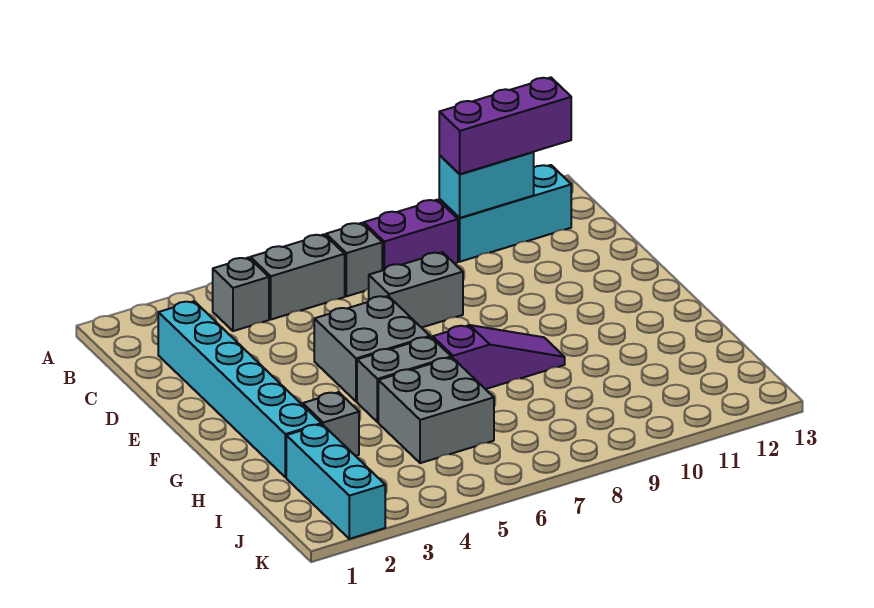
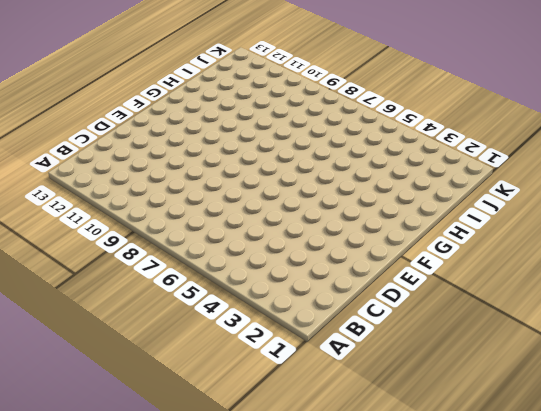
none -> grey brick B4 level 1
none -> grey brick B5:B6 level 1
none -> grey brick B7 level 1

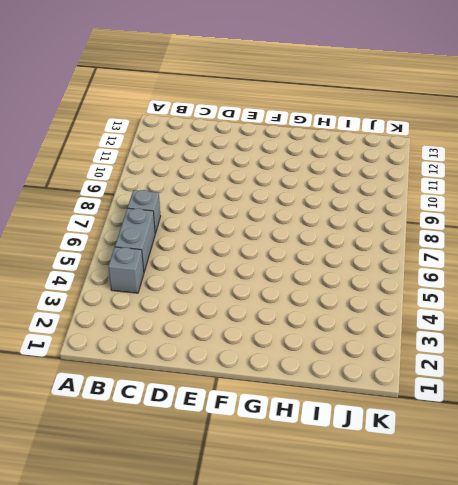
none -> purple brick B8:B9 level 1
none -> cyan brick B10:B12 level 1
none -> cyan brick C2:H2 level 1

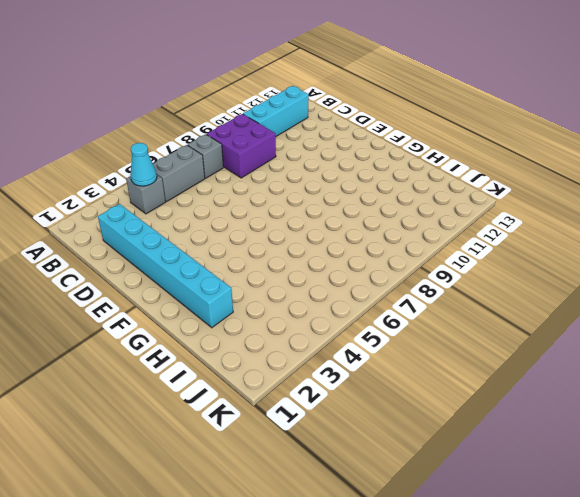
cyan cone B4 level 2 -> none
purple brick B8:C9 level 1 -> purple brick B8:B9 level 1
none -> grey brick D7:D8 level 1
none -> grey brick E5:F6 level 1
none -> grey brick G5:G6 level 1

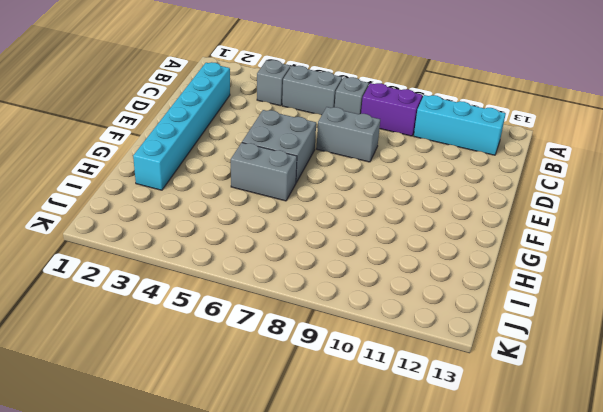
none -> purple slope G7:G9 level 1 top 7
none -> grey brick H3 level 1
none -> grey brick H5:I6 level 1

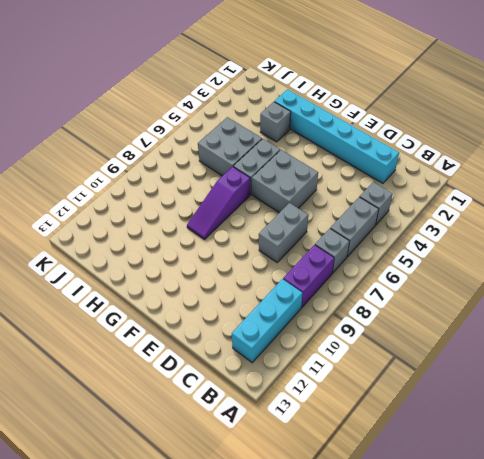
none -> cyan brick I2:K2 level 1
none -> cyan brick B10:B11 level 2
none -> purple brick B10:B12 level 3

